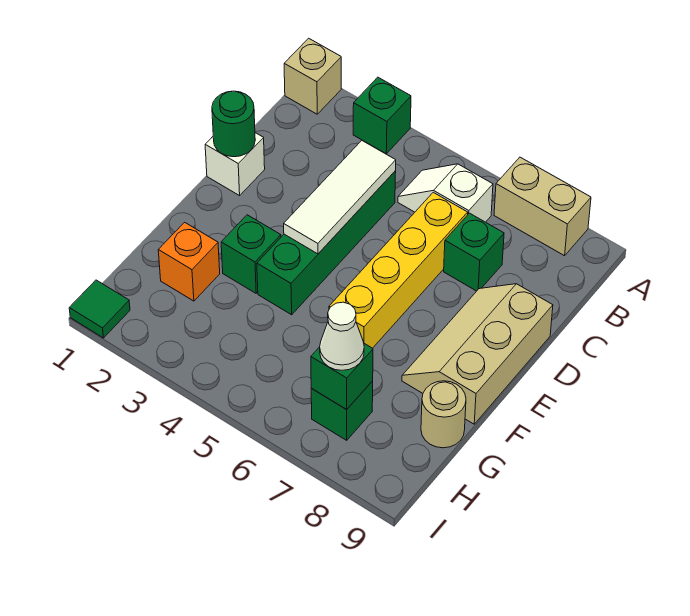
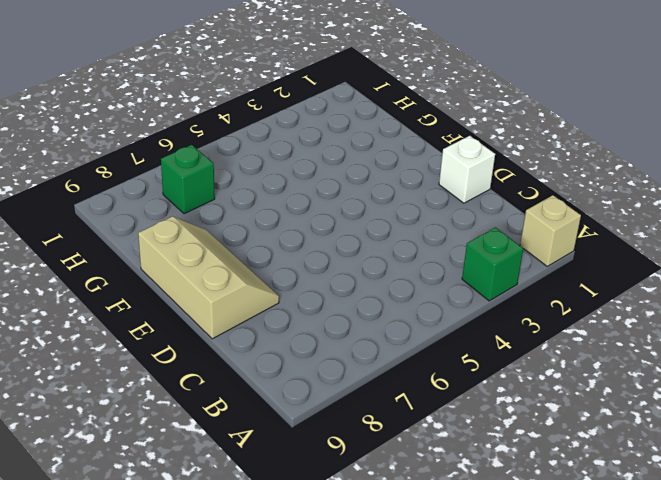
none -> tan brick A7:A8 level 1
none -> white slope B5:B6 level 1 top 6
none -> green brick C4:F4 level 1

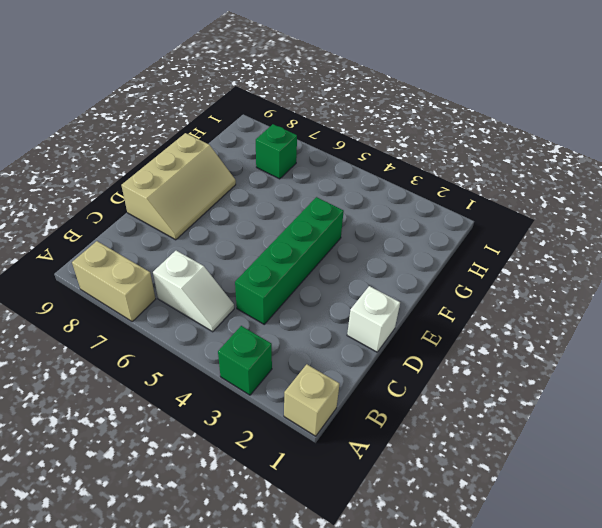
none -> yellow brick C6:F6 level 1
none -> green brick C7 level 1
none -> green brick F3 level 1

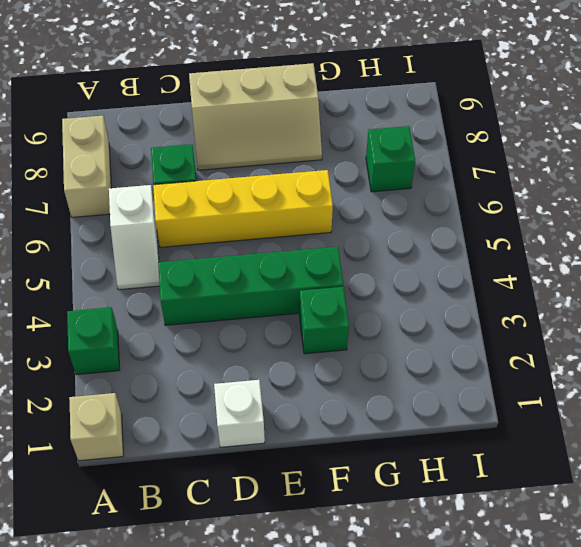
none -> orange brick G2 level 1
none -> tan round brick G9 level 1
none -> green tile I1 level 1

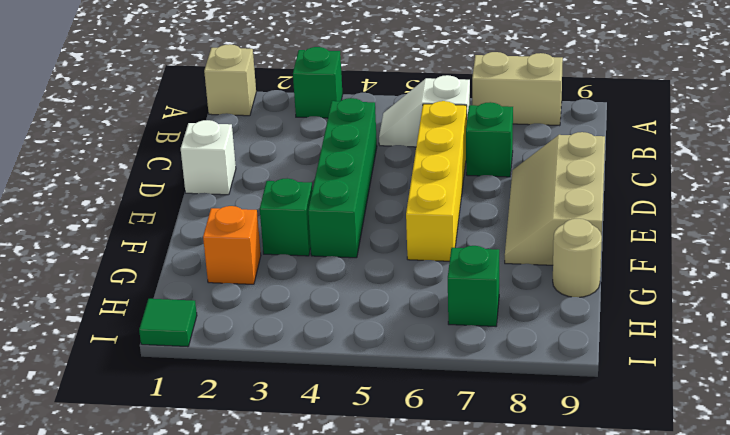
none -> white tile C4:E4 level 2
none -> green round brick D1 level 2
none -> green brick H7 level 2

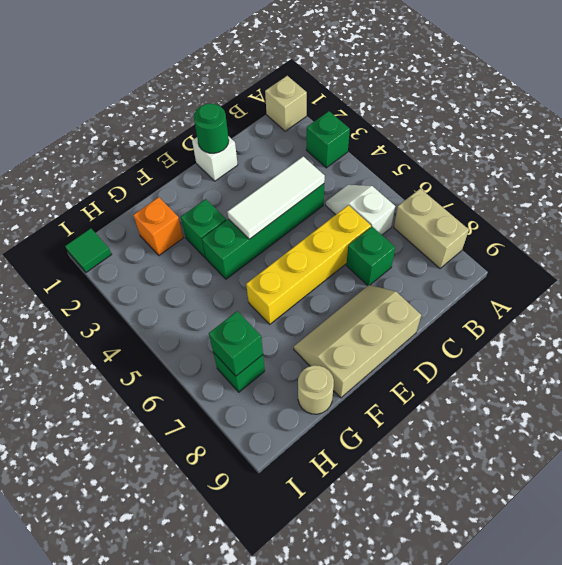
none -> white cone H7 level 3

